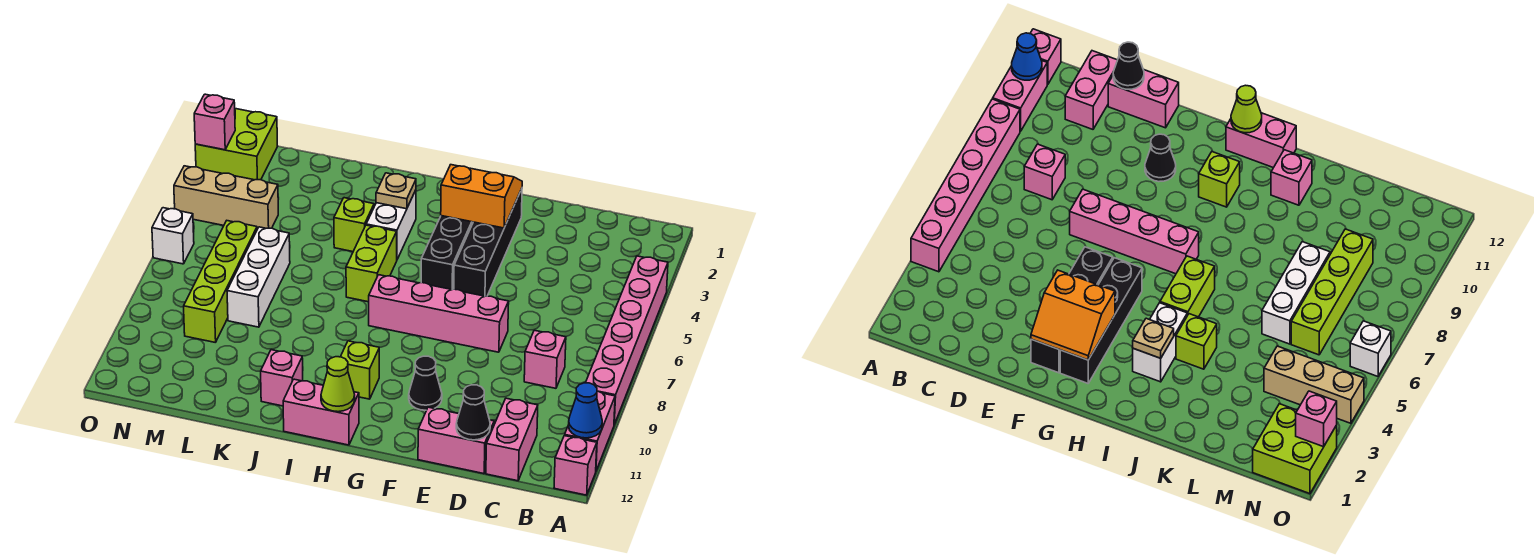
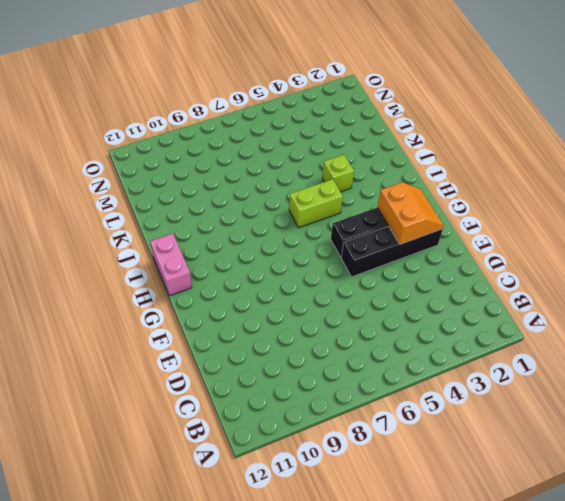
none -> pink brick A4:A9 level 1
none -> pink brick A10:A11 level 1
none -> pink brick A12 level 1

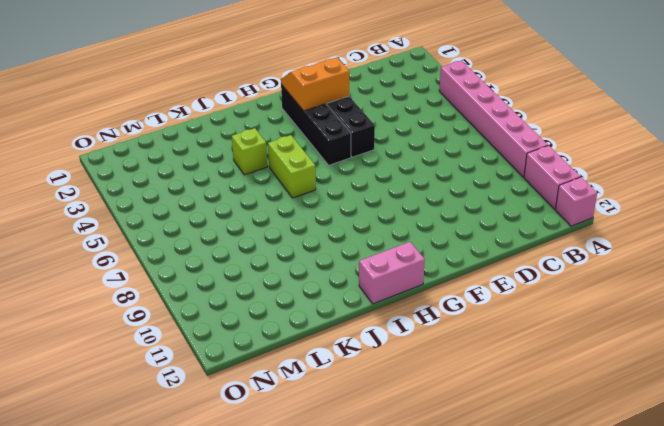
none -> pink brick C8 level 1
none -> pink brick C11:C12 level 1
none -> pink brick D12:E12 level 1

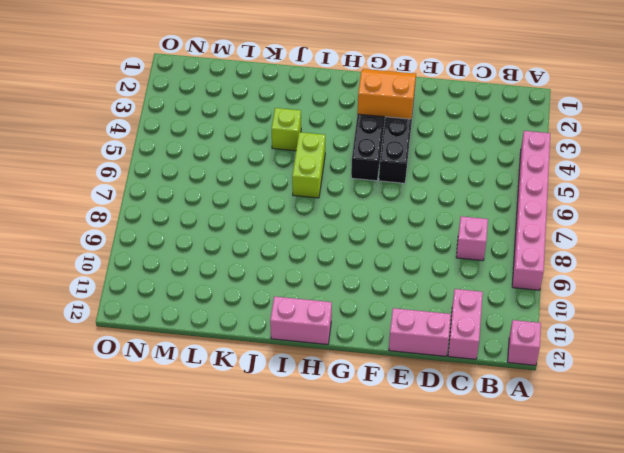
none -> pink brick A10:A11 level 1
none -> pink brick E7:H7 level 1
none -> black cone F10 level 1

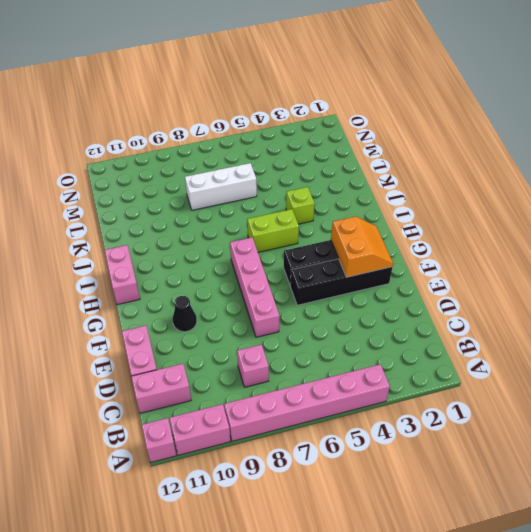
none -> lime brick H10 level 1
none -> white brick I3:I4 level 1
none -> pink brick J11 level 1

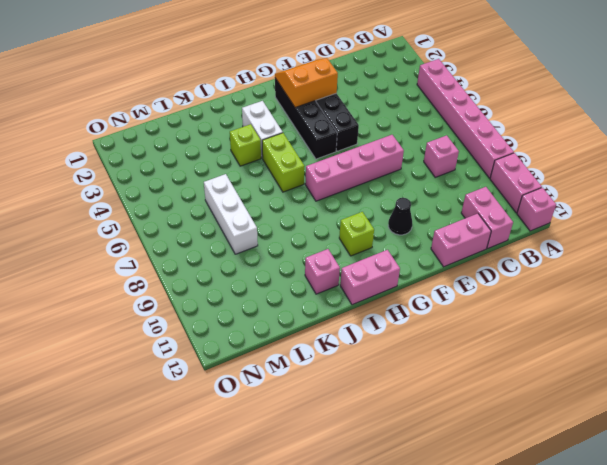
none -> tan brick M4:O4 level 1
none -> lime brick M6:M9 level 1
none -> lime brick N1:O2 level 1

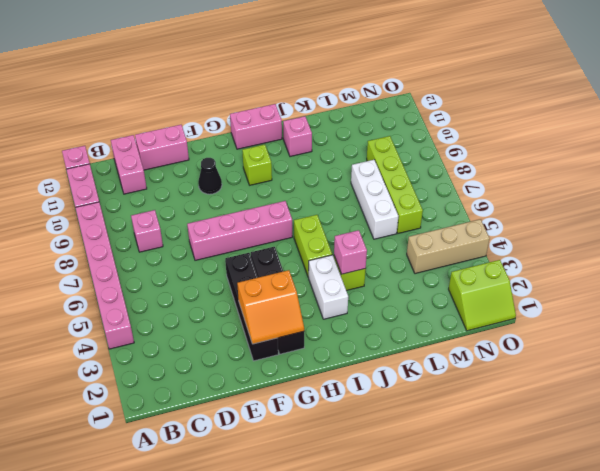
pink brick J4 level 2 -> pink brick O2 level 2
lime slope N1:O2 level 1 top 2 -> lime brick N1:O2 level 1
none -> white brick O6 level 1
none -> blue cone A11 level 2
none -> black cone D12 level 2

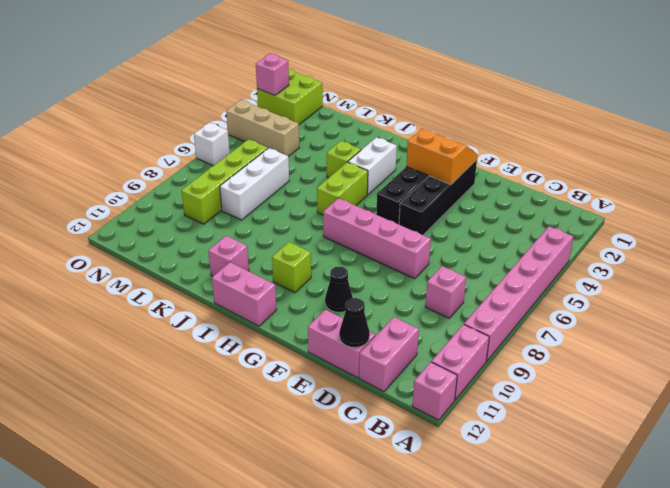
none -> blue cone A11 level 2
none -> lime cone H12 level 2
none -> tan plate I3 level 2

